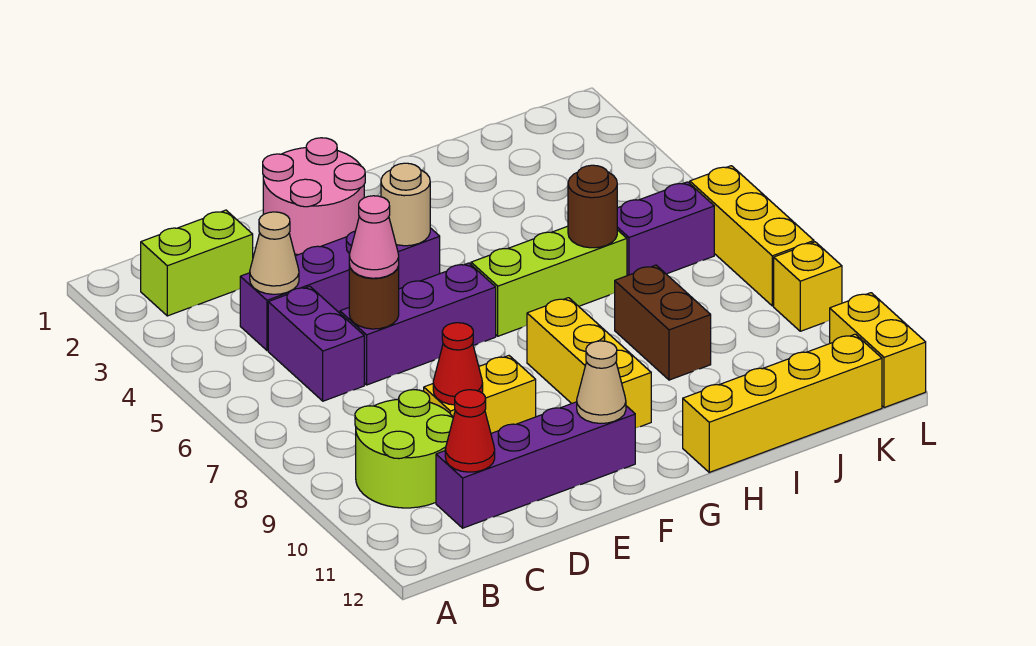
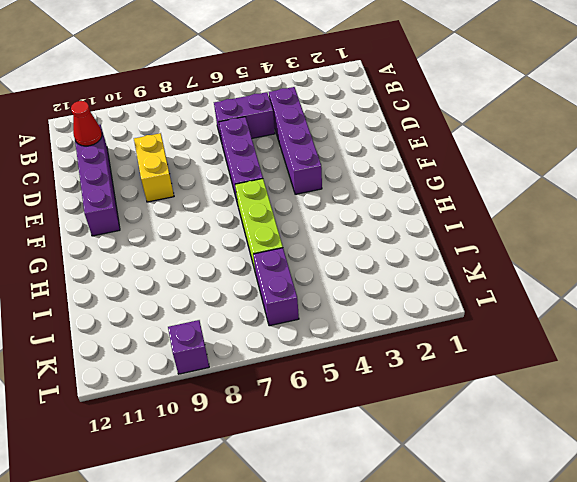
purple brick L9 level 1 -> yellow brick L9 level 1
none -> lime brick B2:C2 level 1
none -> lime round brick B9:C10 level 1
none -> pink round brick E1:F2 level 1

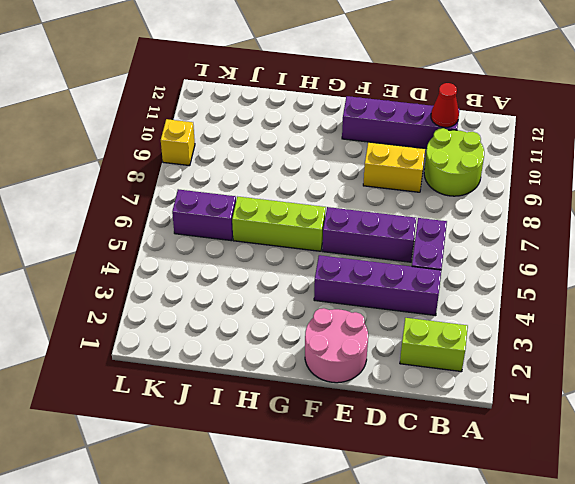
none -> yellow brick G8:G10 level 1
none -> yellow brick H12:K12 level 1
none -> brown brick I8:I9 level 1

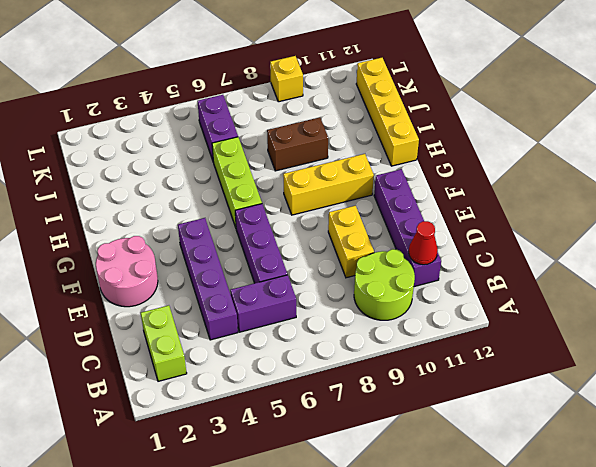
none -> yellow brick L6:L8 level 1
none -> yellow brick L11:L12 level 1
none -> tan cone C4 level 2

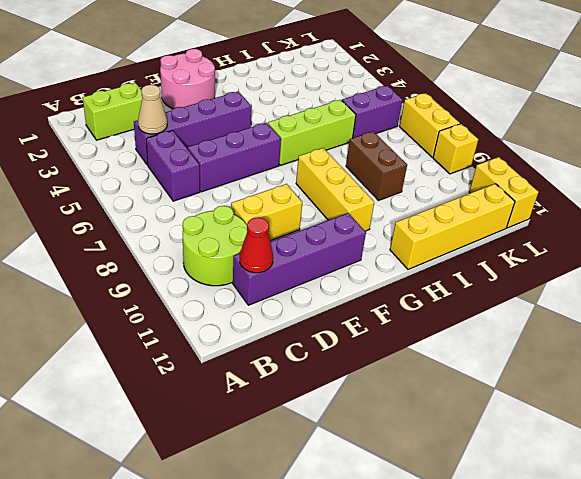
yellow brick L7:L8 level 1 -> yellow brick L6:L8 level 1
none -> brown round brick D6 level 2
none -> red cone D9 level 2
none -> tan round brick F4 level 2

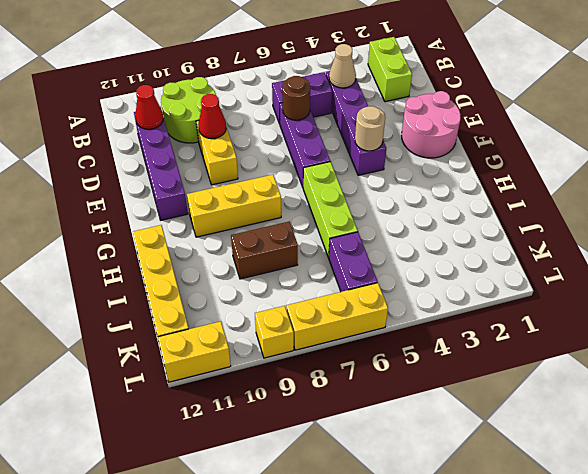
none -> tan cone F11 level 2
none -> brown round brick I6 level 2
none -> pink cone D6 level 3

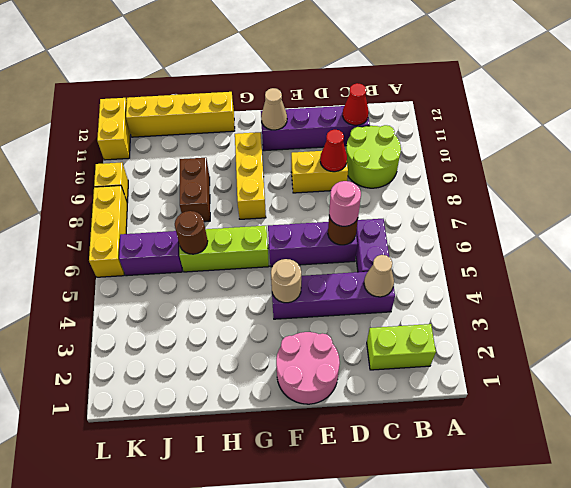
pink round brick D6 level 3 -> pink cone D6 level 3

